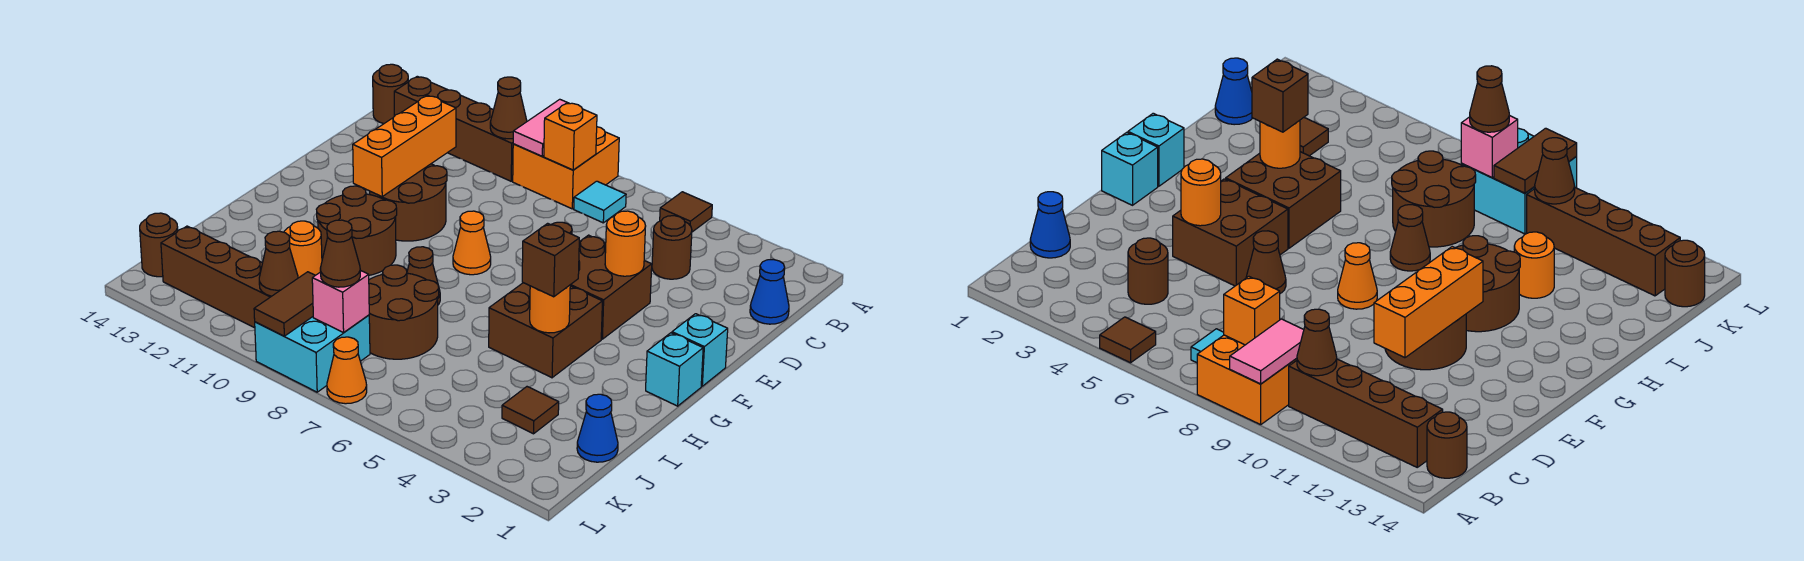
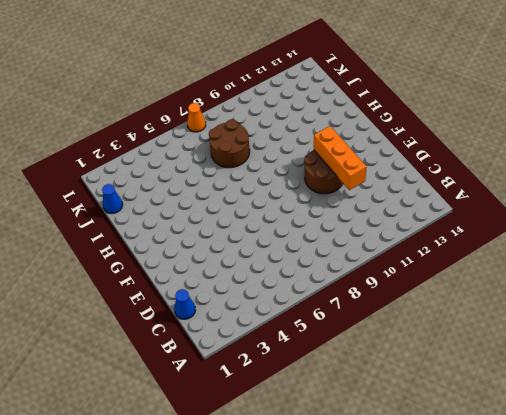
none -> brown tile A5 level 1
none -> orange brick A8:B9 level 1
none -> cyan tile B7 level 1
none -> brown brick B10:B13 level 1

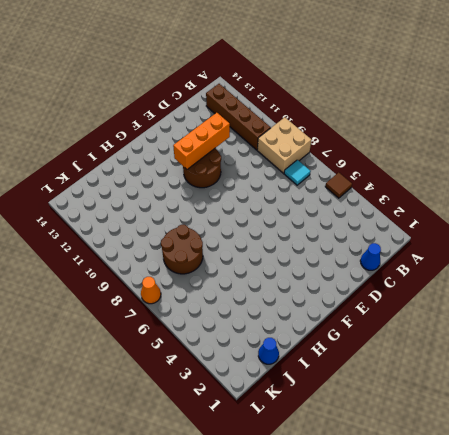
tan brick A8:B9 level 1 -> orange brick A8:B9 level 1
none -> brown round brick B14 level 1
none -> brown round brick C4 level 1
none -> brown brick E4:F5 level 1
none -> brown cone E6 level 1

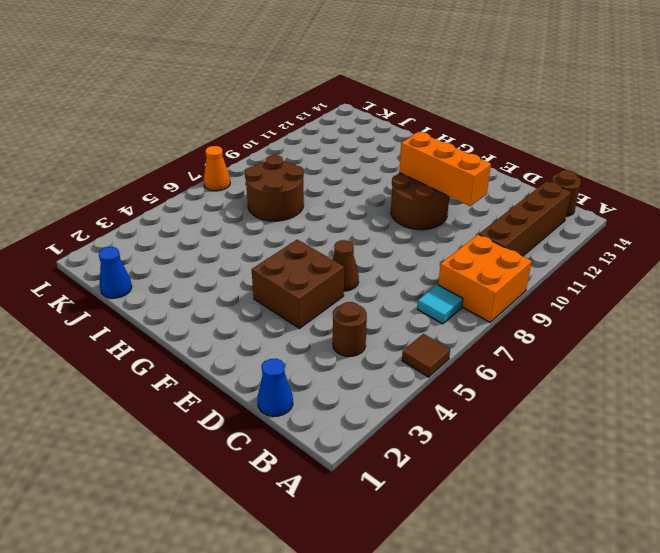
none -> cyan brick F1 level 1
none -> orange cone F8 level 1
none -> cyan brick G1 level 1
none -> brown brick G4:H5 level 1

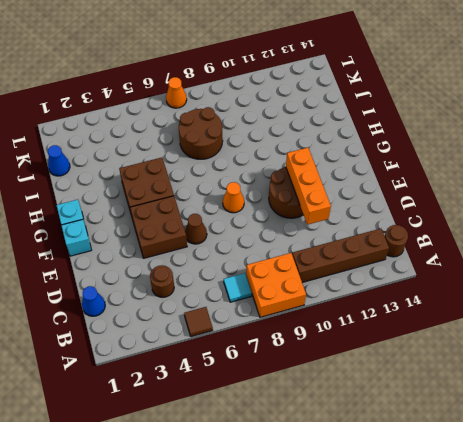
none -> brown round brick G10:H11 level 1
none -> brown cone H8 level 1
none -> orange round brick I11 level 1
none -> brown tile J3 level 1

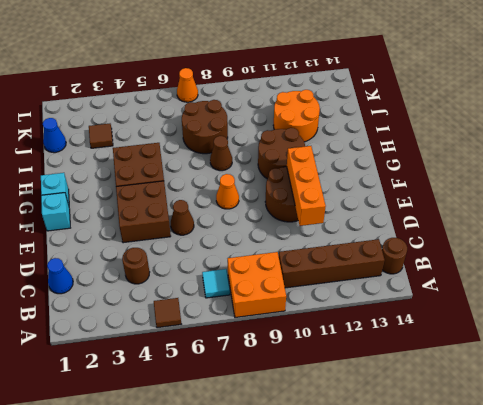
orange round brick I11:J12 level 1 -> orange round brick I11 level 1
none -> cyan brick K8:L9 level 1
none -> brown brick K10:K13 level 1
none -> brown round brick K14 level 1
none -> pink tile A9:B9 level 2

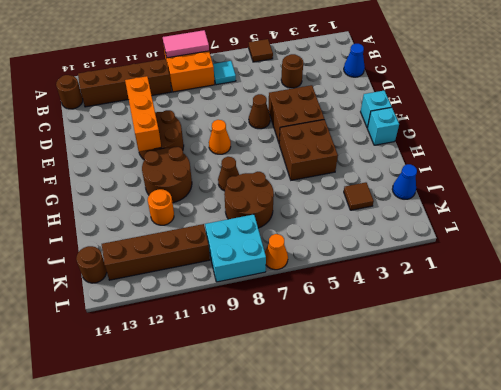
pink tile A8:A9 level 2 -> pink tile A9:B9 level 2
none -> orange brick B8 level 2
none -> brown cone B10 level 2
none -> orange round brick E4 level 2
none -> orange round brick H4 level 2

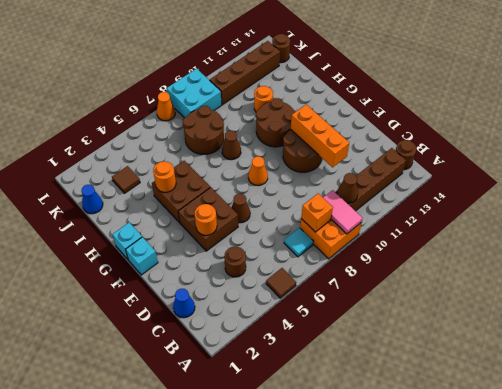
none -> pink brick K8 level 2
none -> brown tile K9:L9 level 2
none -> brown cone K10 level 2
none -> brown brick H4 level 3

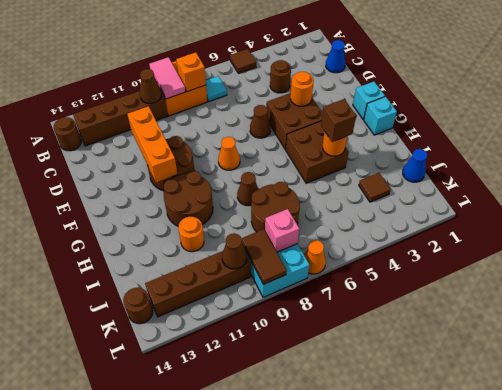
none -> brown cone K8 level 3

